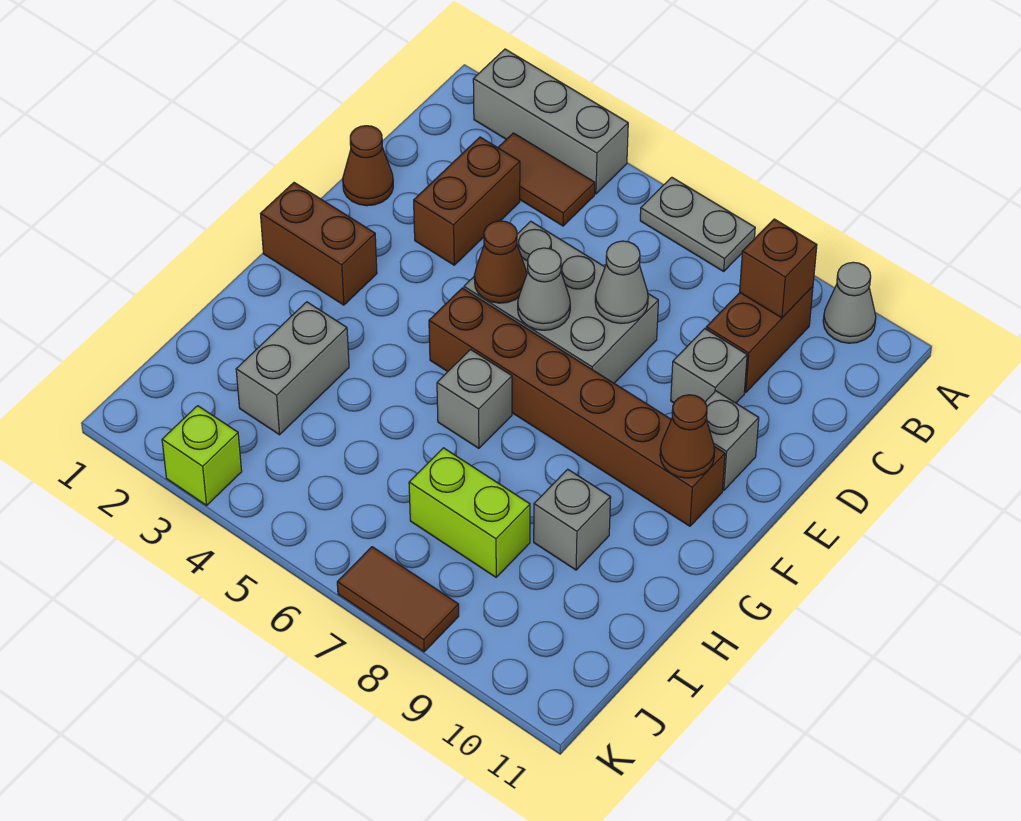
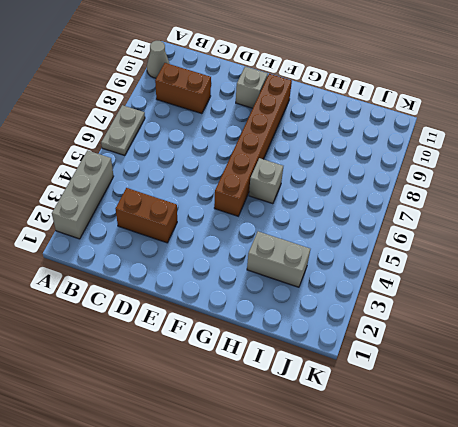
none -> brown tile B3:B4 level 1
none -> brown cone D1 level 1
none -> grey brick D5:E7 level 1

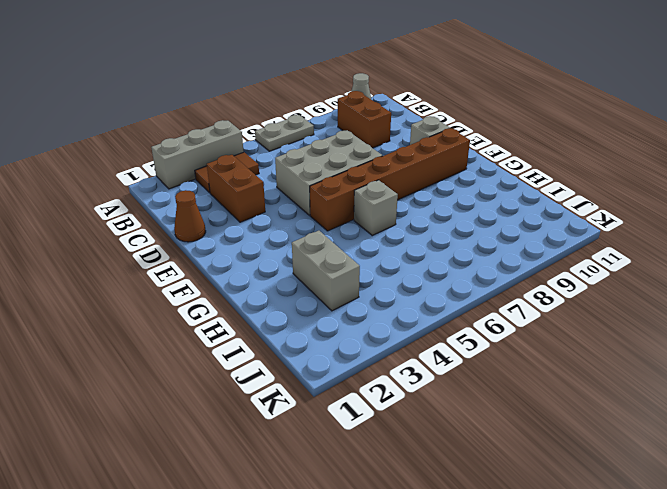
none -> grey brick D9 level 1
none -> brown brick F1:F2 level 1
none -> grey brick H9 level 1

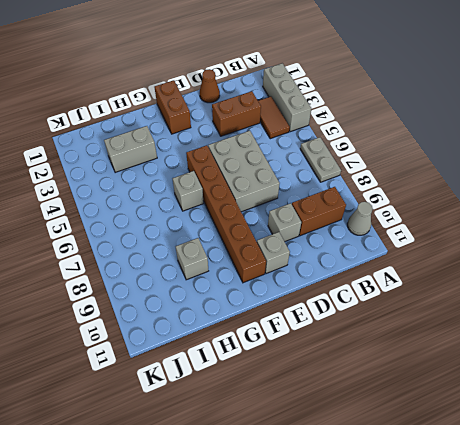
none -> lime brick I7:I8 level 1
none -> lime brick K3 level 1
none -> brown tile K7:K8 level 1

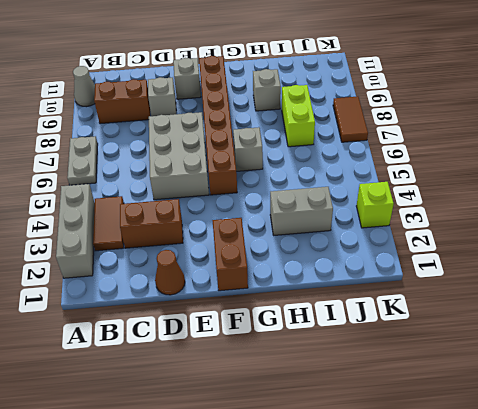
none -> brown brick B9 level 2
none -> grey cone D7 level 2
none -> brown cone E5 level 2

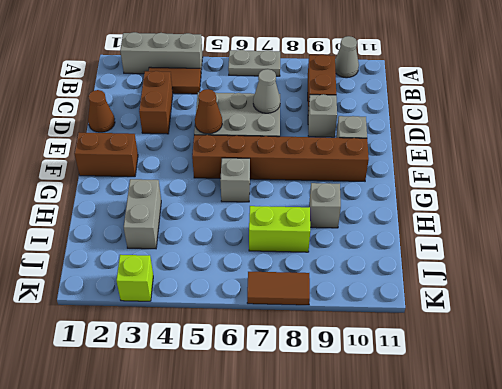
none -> brown brick B9 level 2
none -> grey cone E6 level 2
none -> brown cone F10 level 2

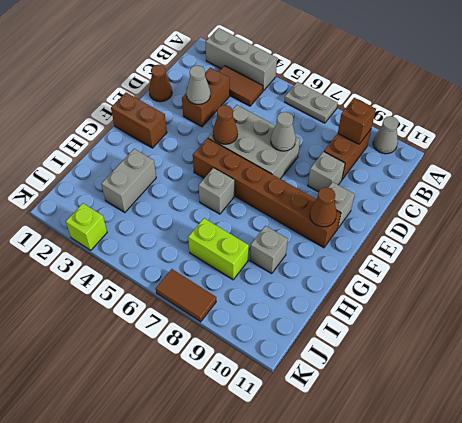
grey cone D3 level 2 -> grey cone E6 level 2

